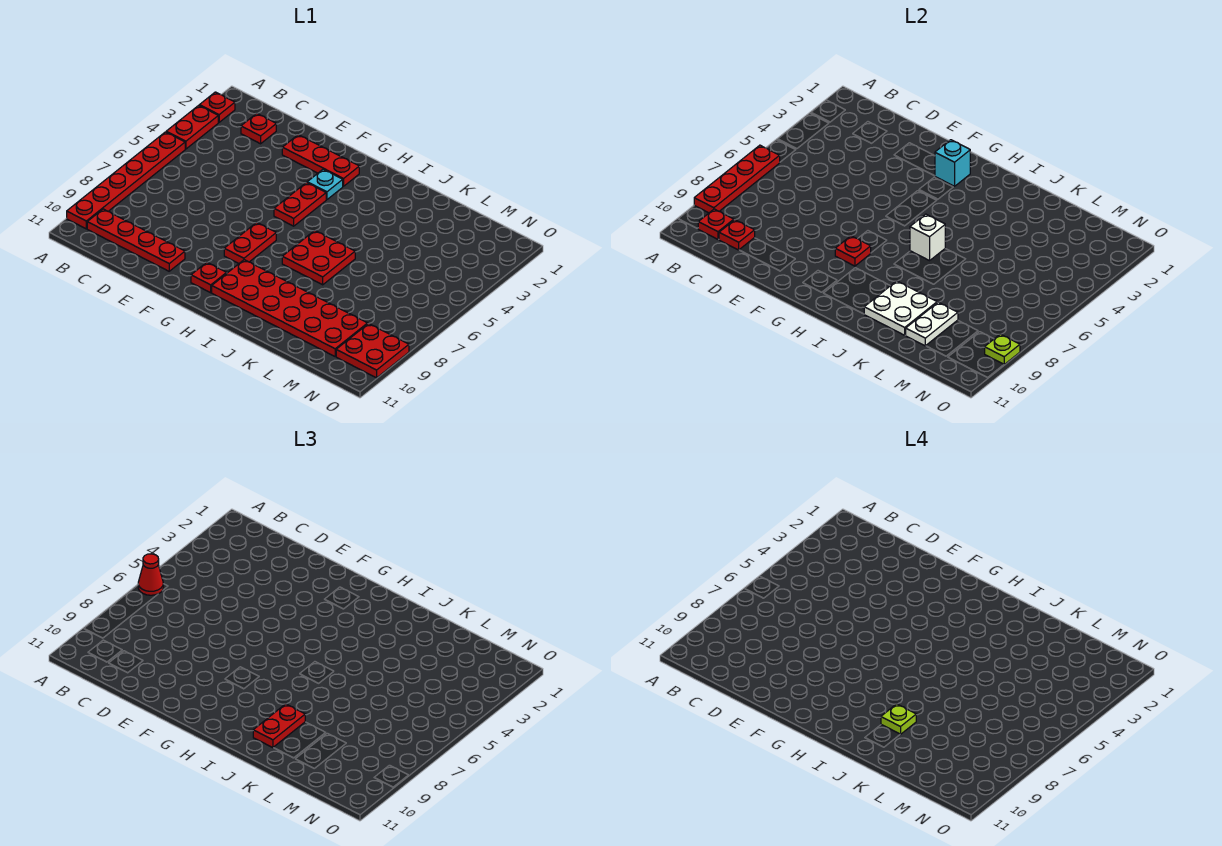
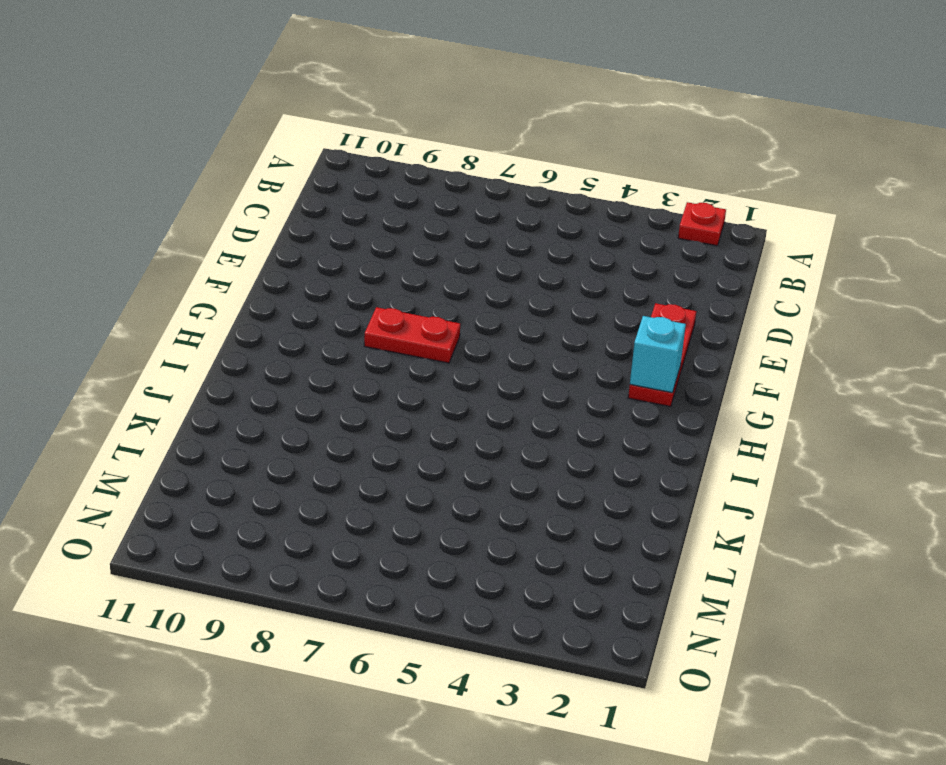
none -> red plate A3:A4 level 1
none -> red plate A5:A10 level 1
none -> red plate B10:E10 level 1

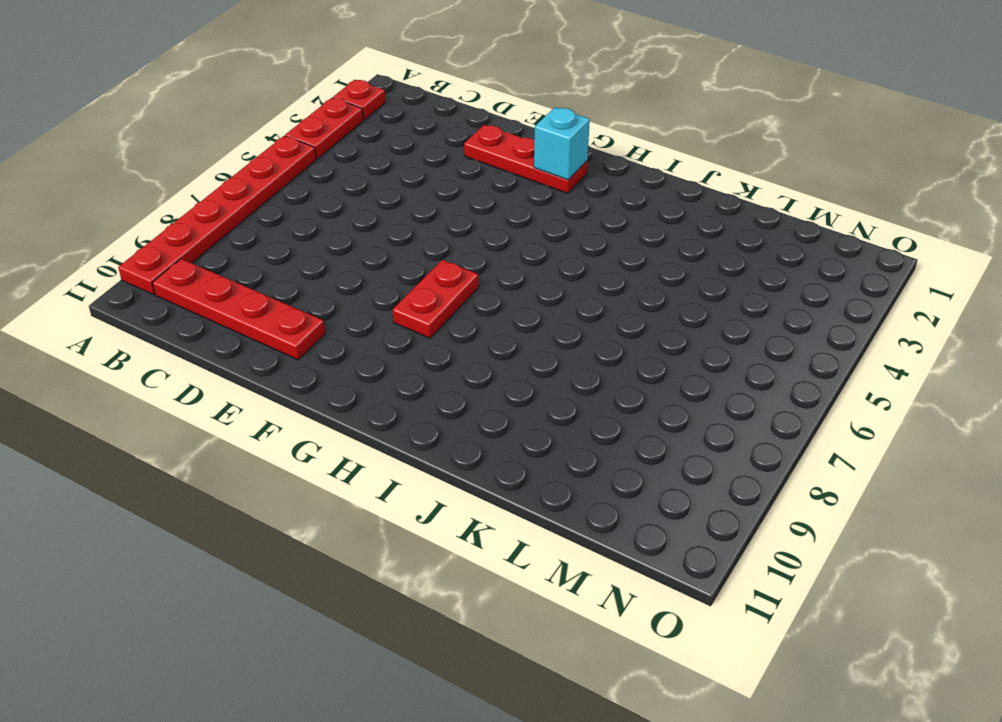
none -> red plate C2 level 1
none -> cyan plate G3 level 1
none -> red plate G4:G5 level 1

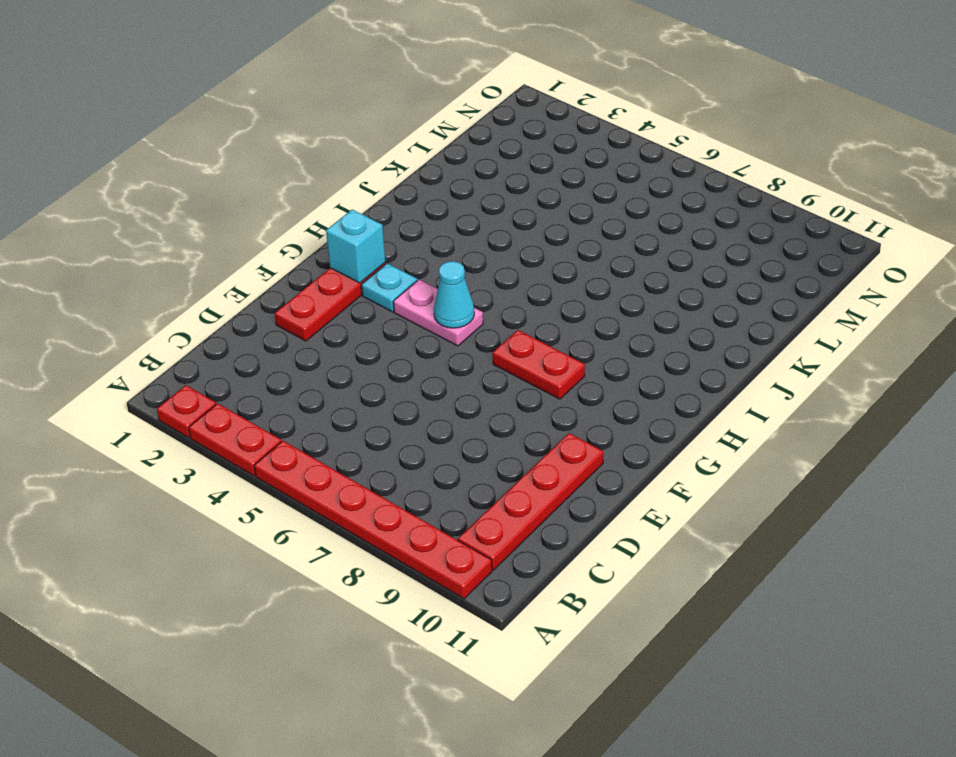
pink plate G4:G5 level 1 -> red plate G4:G5 level 1
cyan cone G5 level 2 -> none
none -> red plate C2 level 1
none -> red plate G10 level 1
none -> red plate H9:M10 level 1

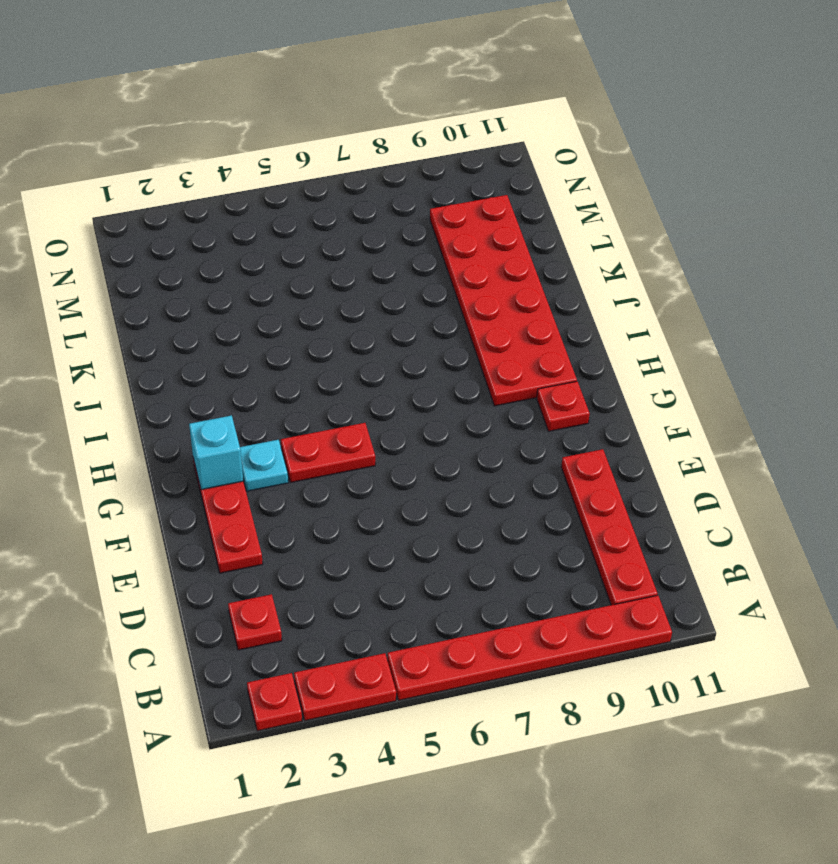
none -> red plate G7:G8 level 1
none -> red plate I6:J7 level 1
none -> red plate N9:O10 level 1

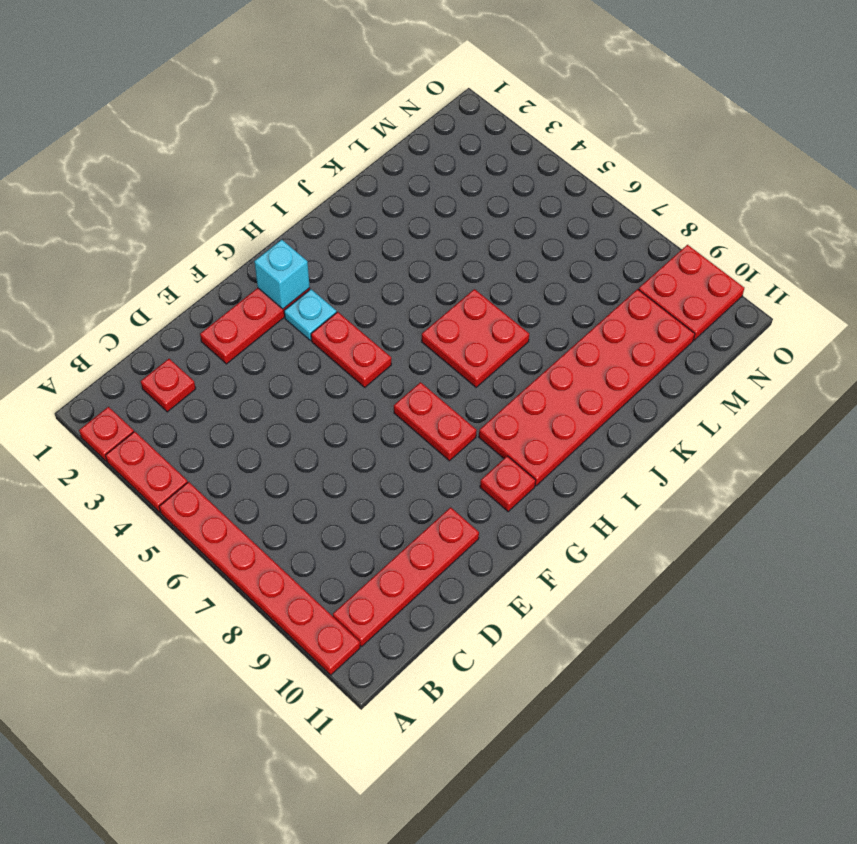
none -> red plate A6:A9 level 2
none -> red plate B10 level 2
none -> red plate C10 level 2

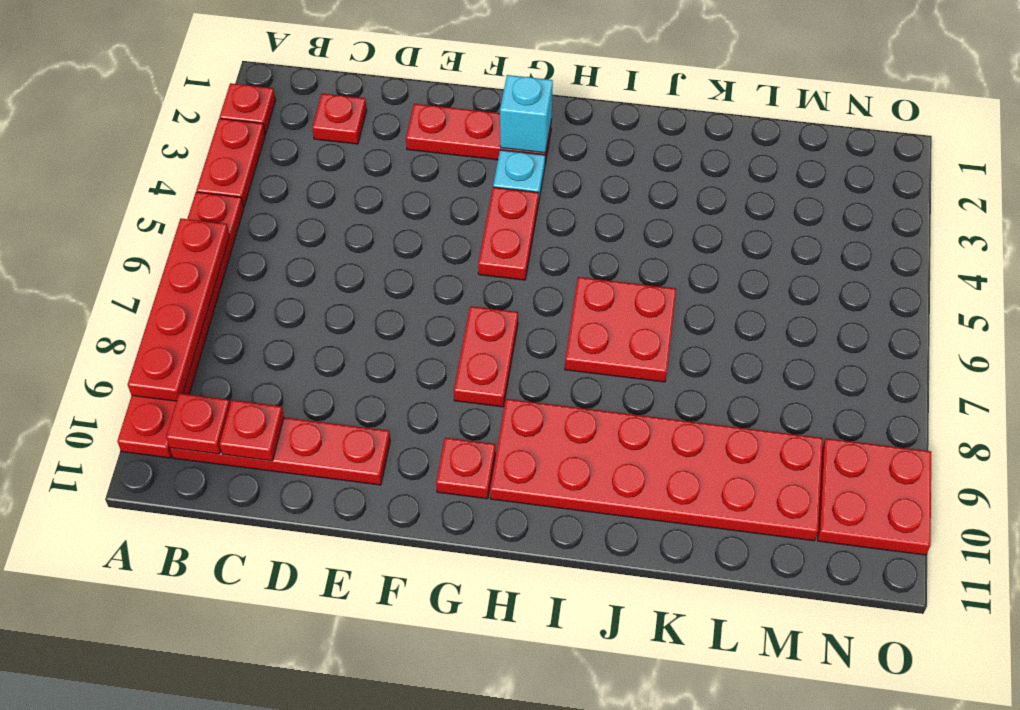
none -> red plate G8 level 2
none -> white brick I6 level 2
none -> white plate J9:K10 level 2

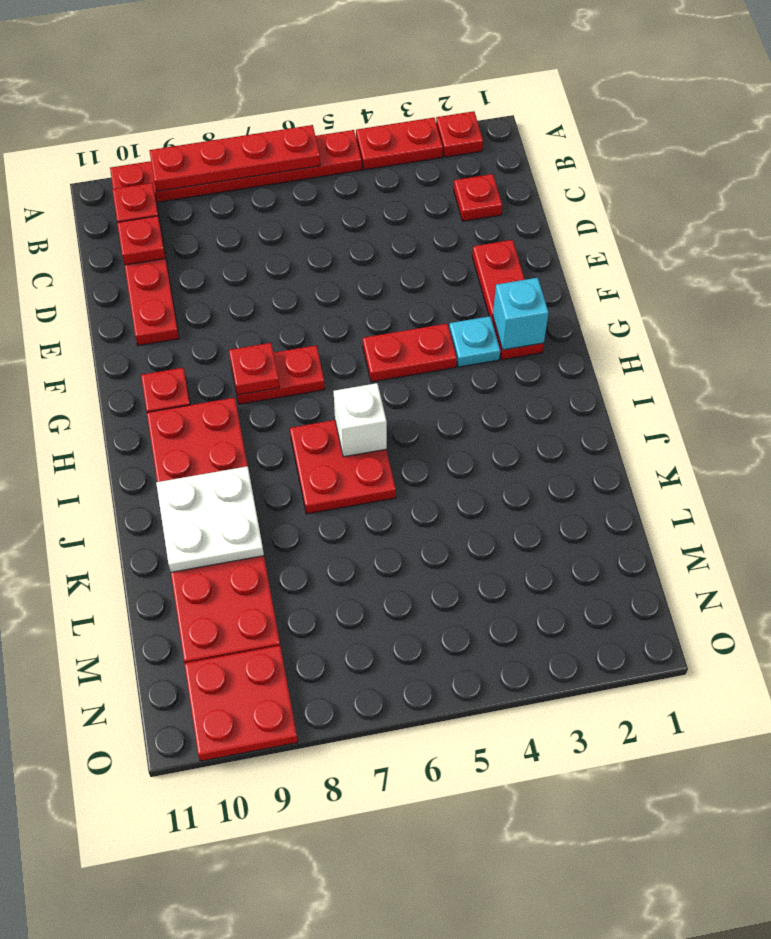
none -> white plate L9:L10 level 2
none -> lime plate O9 level 2
none -> red cone A6 level 3

